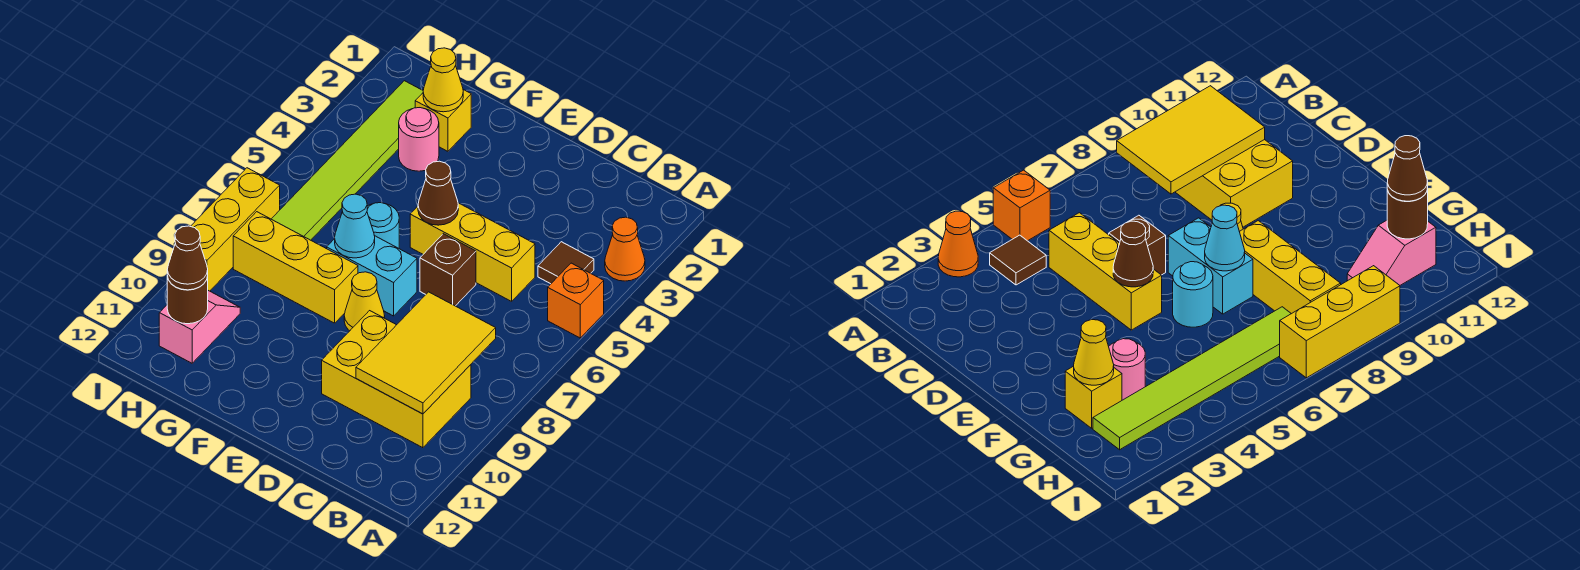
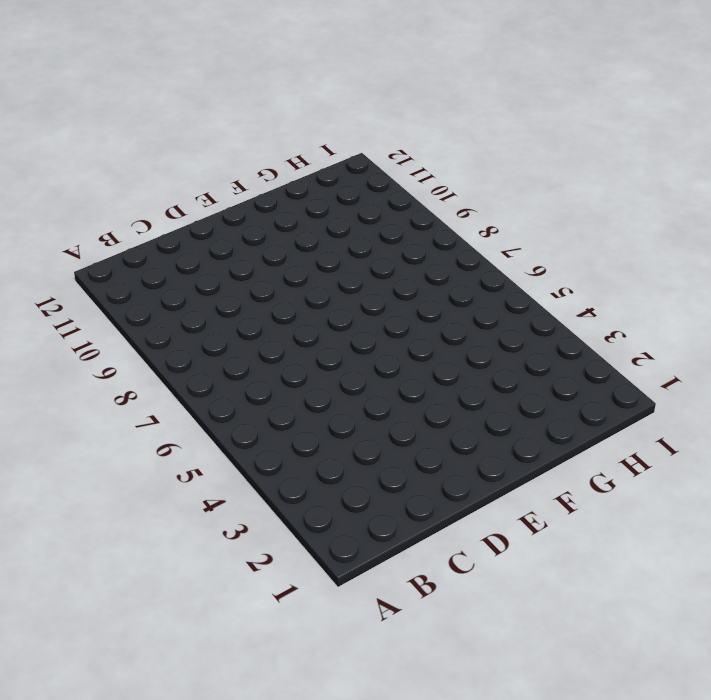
none -> orange cone A3 level 1
none -> orange brick A5 level 1
none -> brown tile B4 level 1

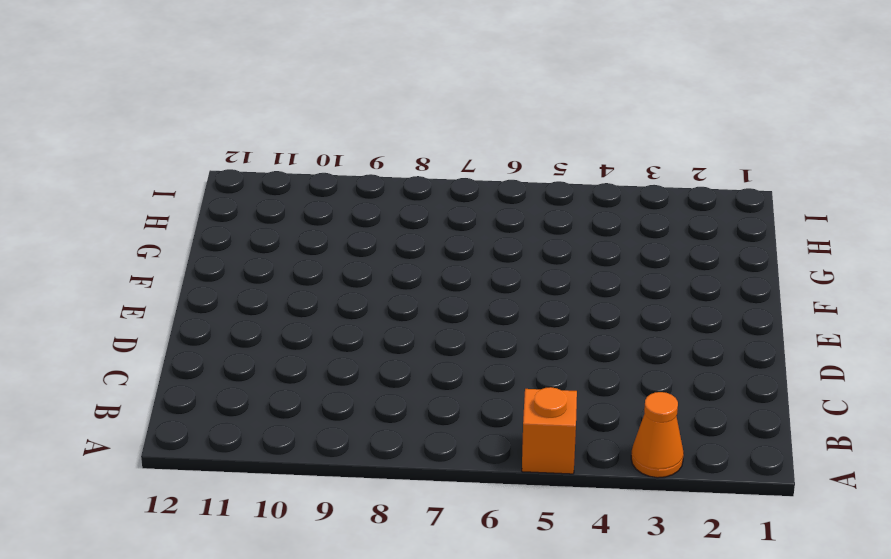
none -> brown tile B4 level 1
none -> yellow brick B9:D10 level 1
none -> yellow brick C5:E5 level 1

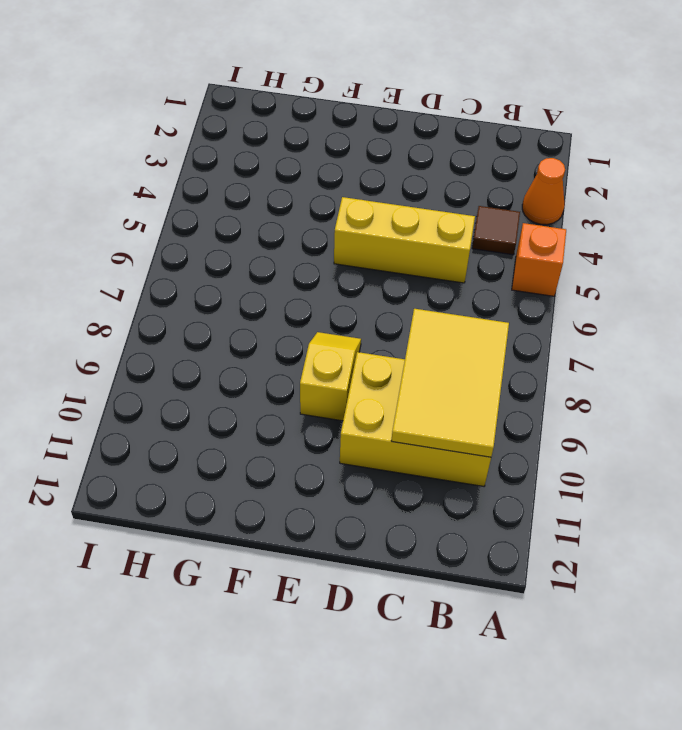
yellow slope E8:E9 level 1 top 9 -> yellow cone E8 level 1
none -> brown brick D6 level 1
none -> cyan brick E7:F7 level 1
none -> cyan round brick F6 level 1

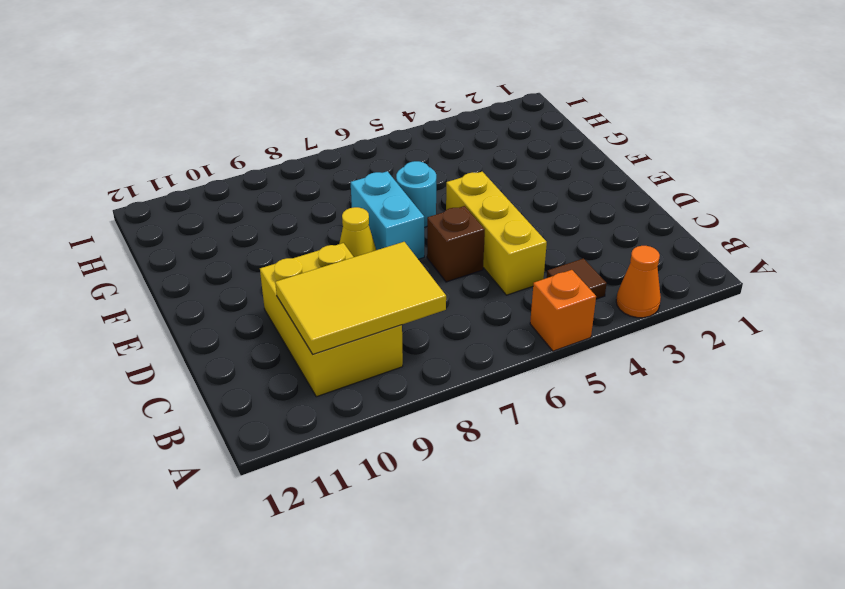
none -> yellow brick F8:H8 level 1
none -> yellow brick G2 level 1
none -> pink round brick G3 level 1

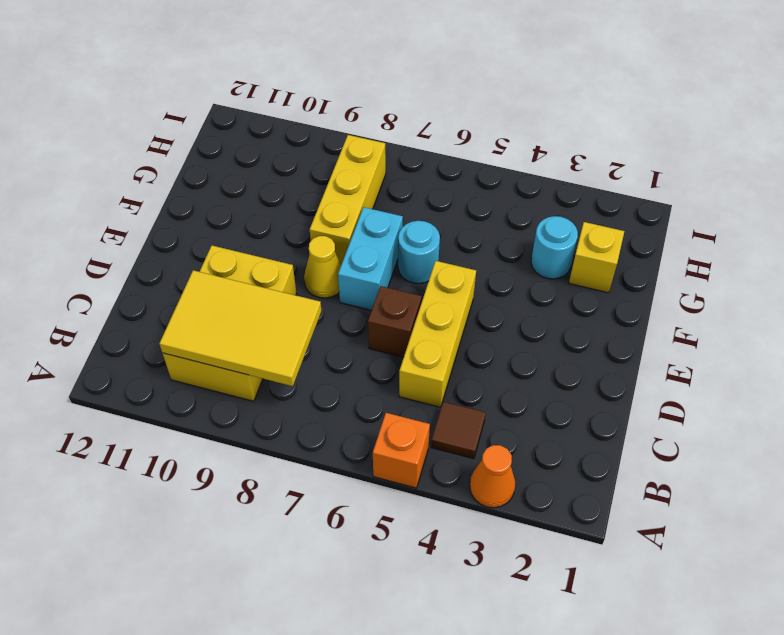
cyan round brick G3 level 1 -> pink round brick G3 level 1
none -> lime tile H2:H7 level 1
none -> pink slope H10:H11 level 1 top 11
none -> yellow brick I7:I9 level 1

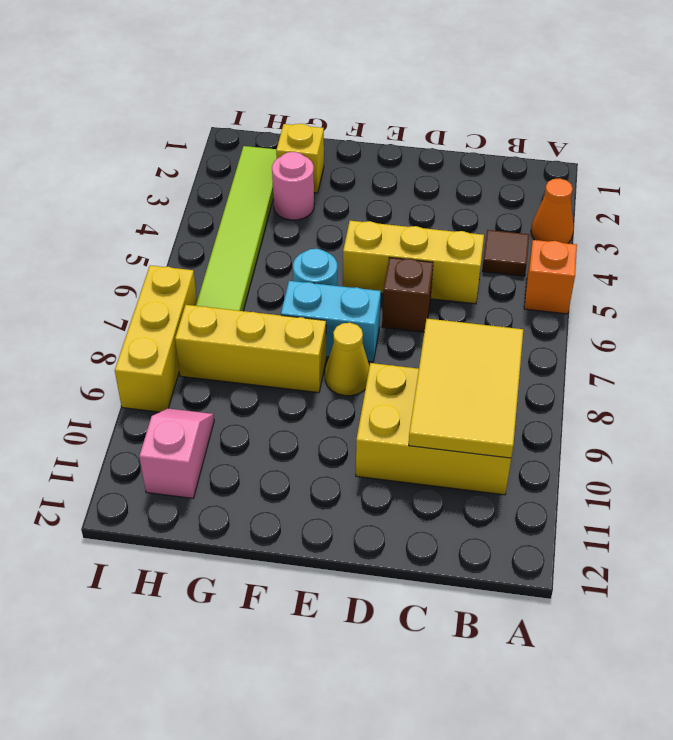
none -> brown cone E5 level 2
none -> cyan cone F7 level 2
none -> yellow cone G2 level 2

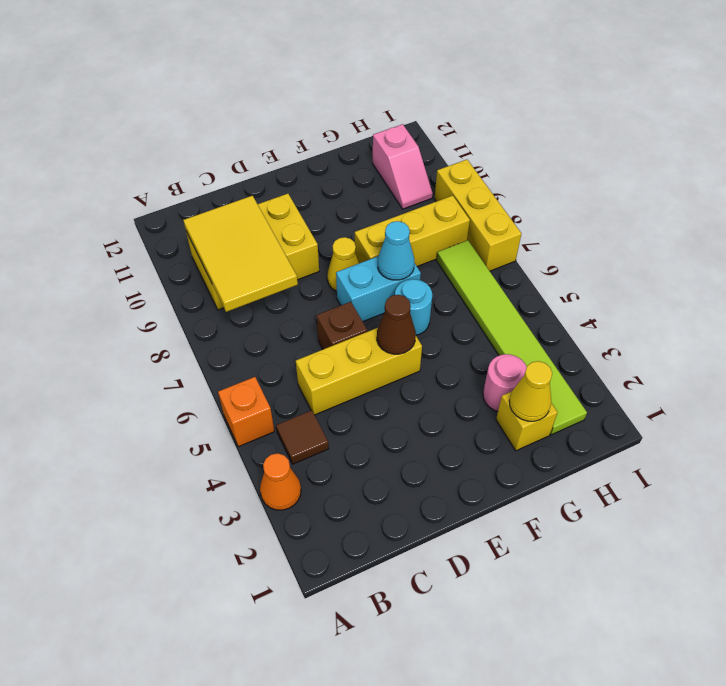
none -> brown round brick H11 level 2
none -> brown cone H11 level 3

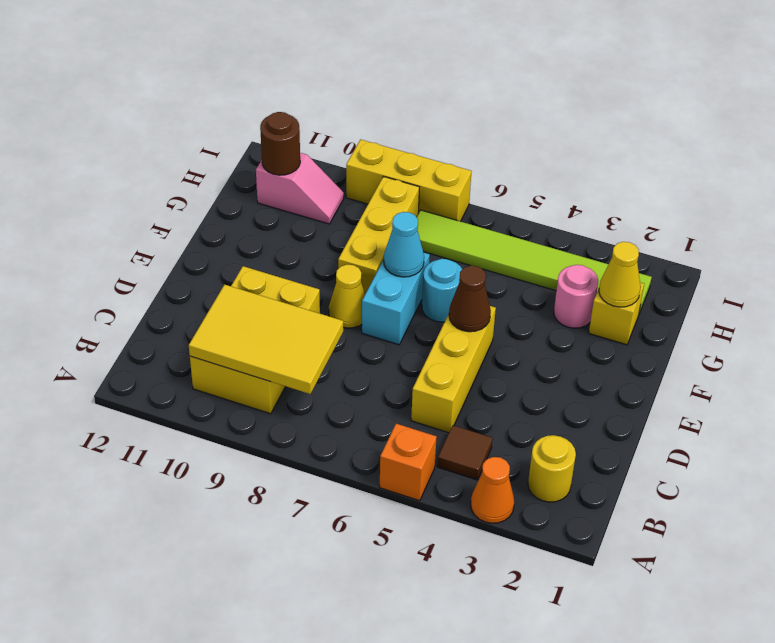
yellow round brick B2 level 1 -> none
none -> brown brick D6 level 1
none -> brown cone H11 level 3

